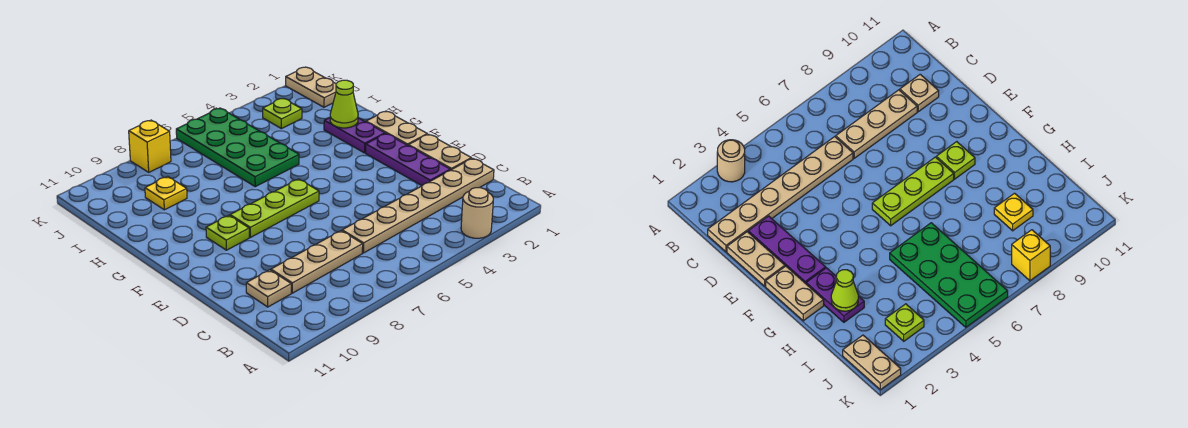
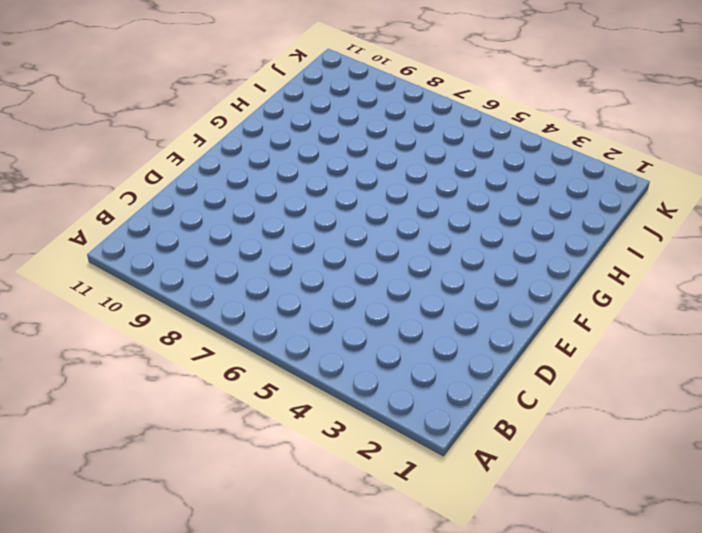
none -> tan round brick A3 level 1
none -> tan plate C1:C6 level 1
none -> tan plate C7:C9 level 1

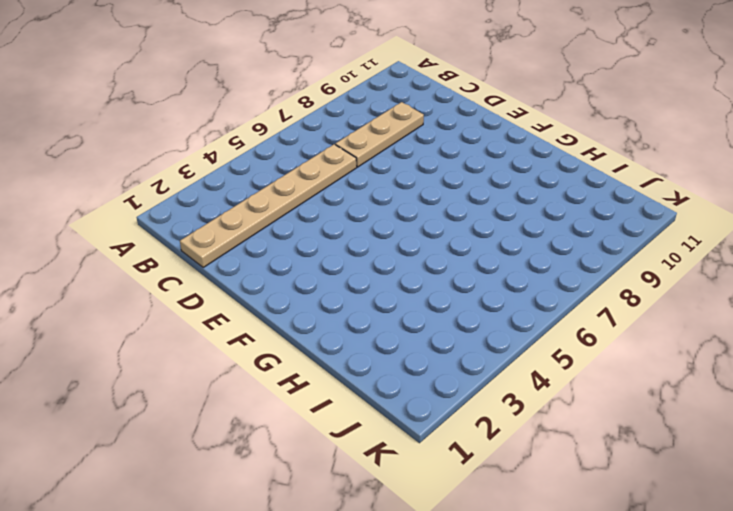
none -> tan round brick A3 level 1
none -> tan plate C10 level 1
none -> tan plate D1:E1 level 1

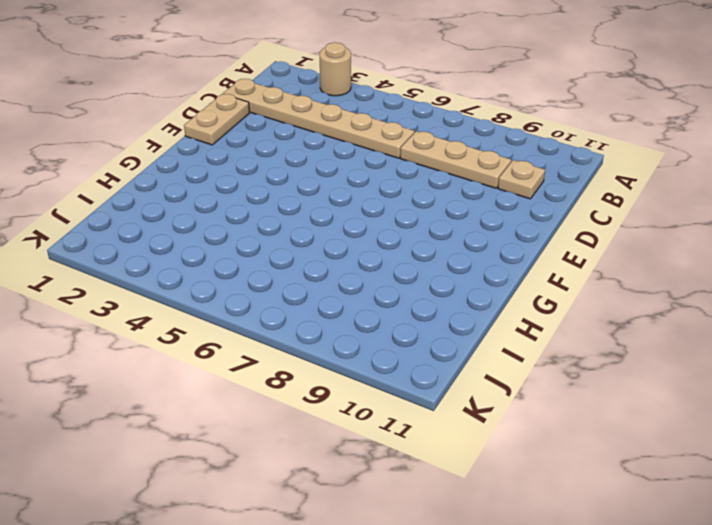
none -> purple plate D2:F2 level 1
none -> tan plate F1:G1 level 1
none -> lime plate F6:F8 level 1

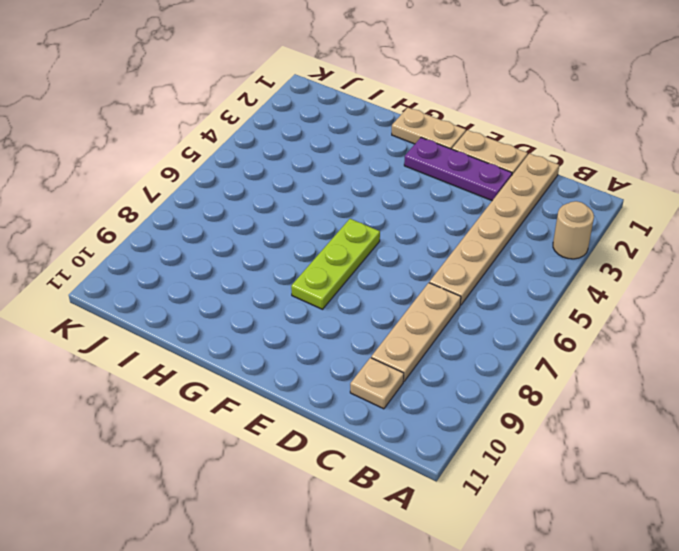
none -> lime plate F9 level 1
none -> purple plate G2:H2 level 1
none -> green plate H5:K6 level 1

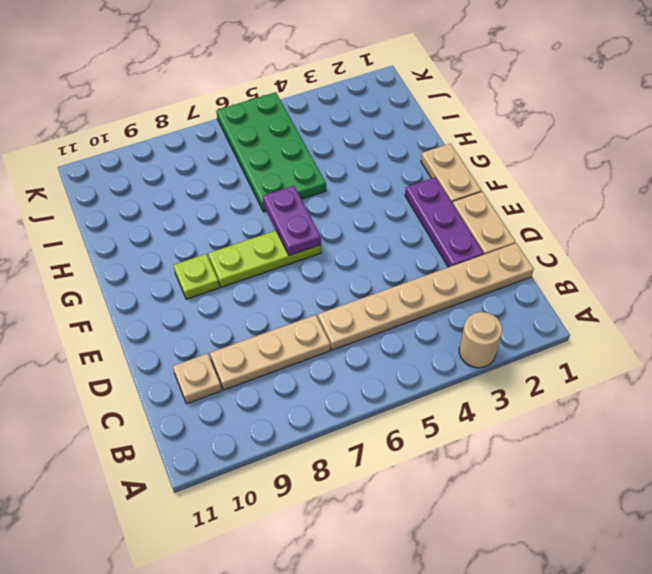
purple plate F6:G6 level 2 -> purple plate G2:H2 level 1
none -> yellow plate I9 level 1
none -> tan plate J1:K1 level 1
none -> lime plate J3 level 1

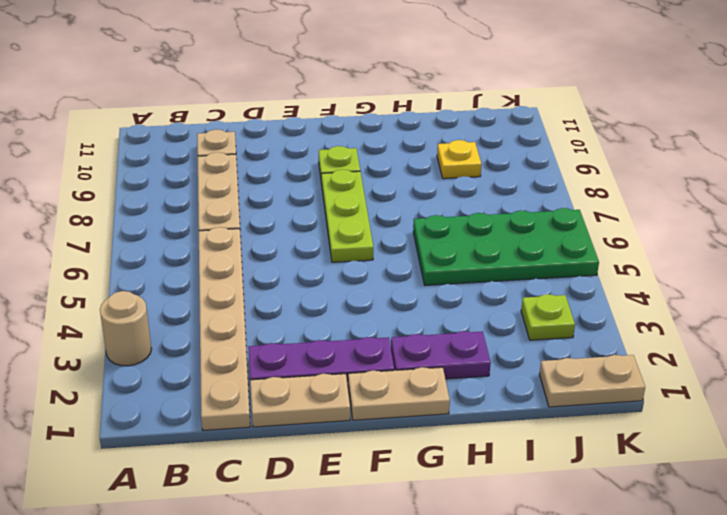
none -> yellow brick K8 level 1
none -> lime cone H2 level 2

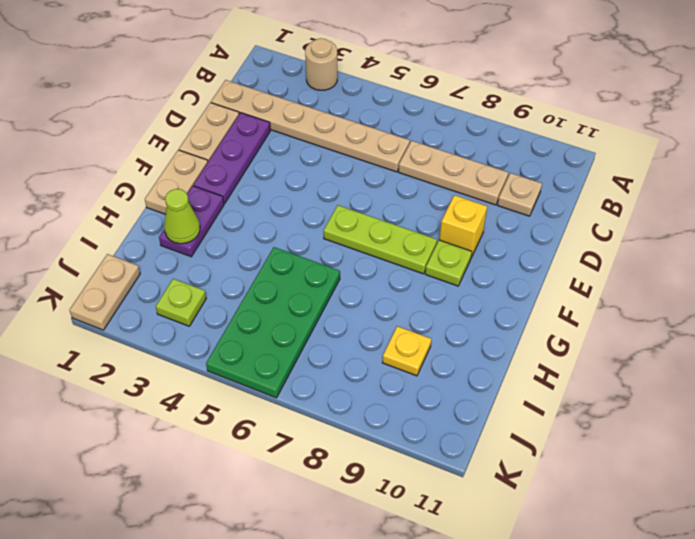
yellow brick E9 level 1 -> yellow brick K8 level 1

